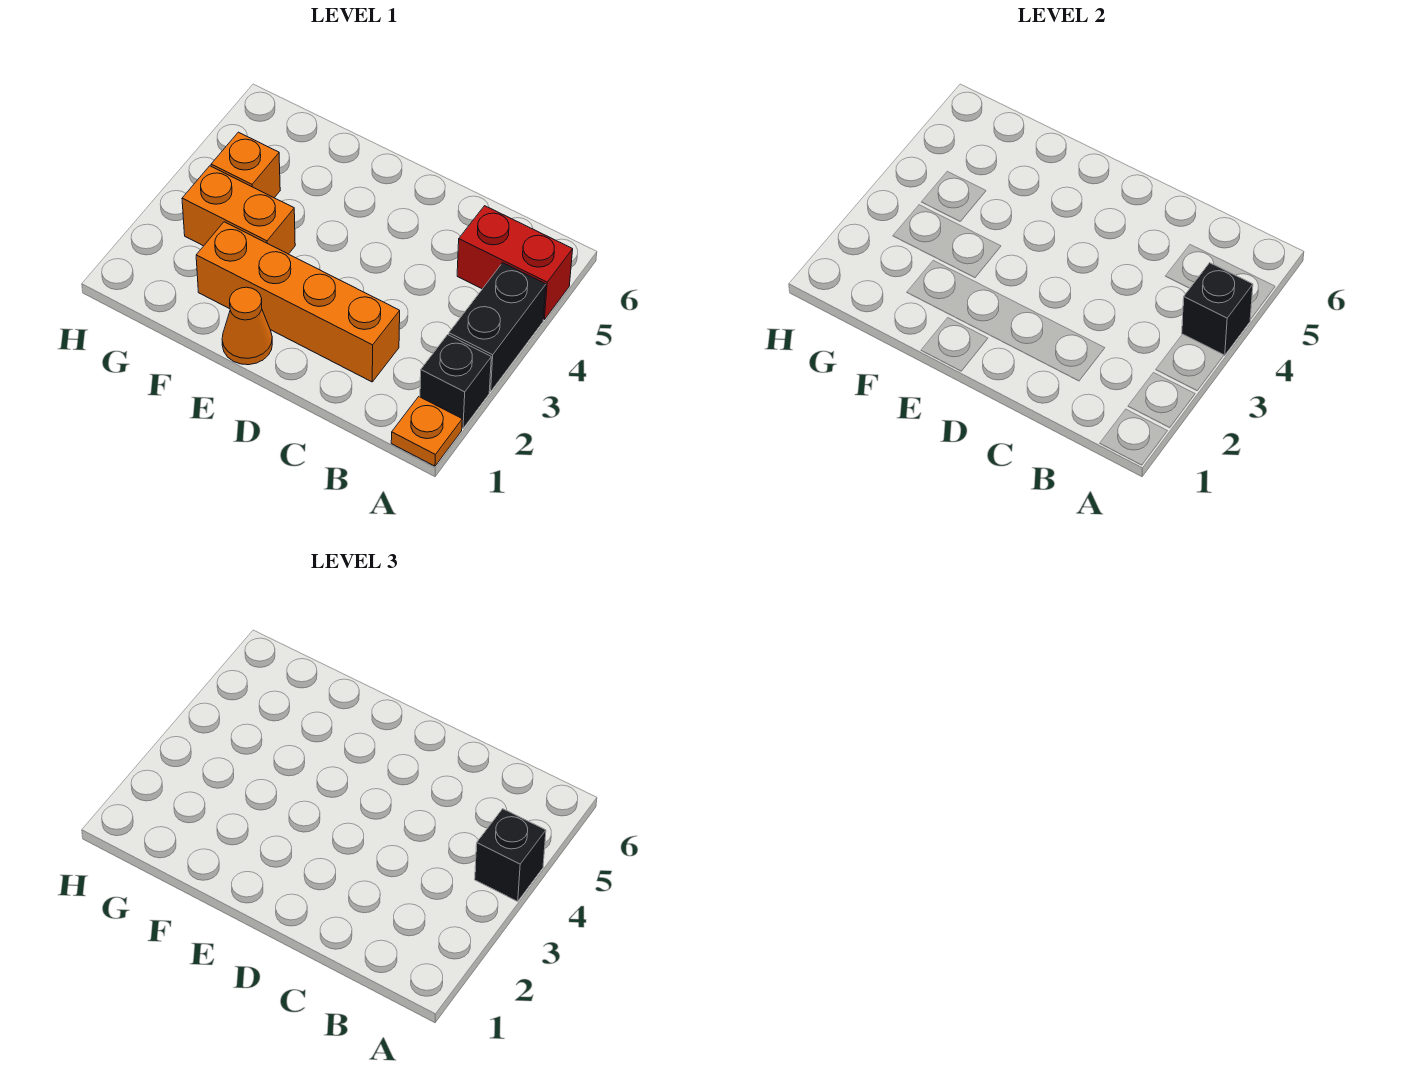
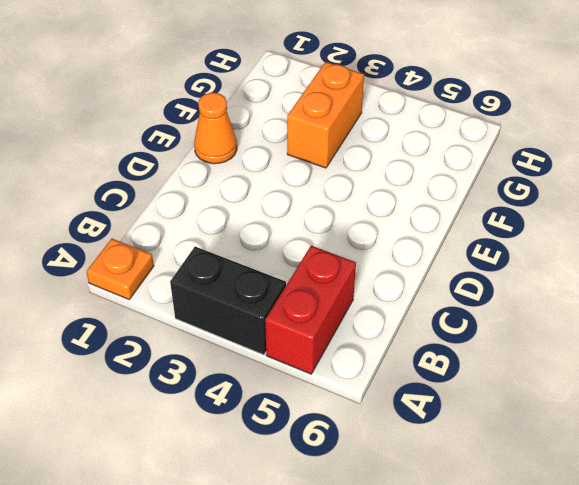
none -> black brick A2 level 1
none -> orange brick C2:F2 level 1

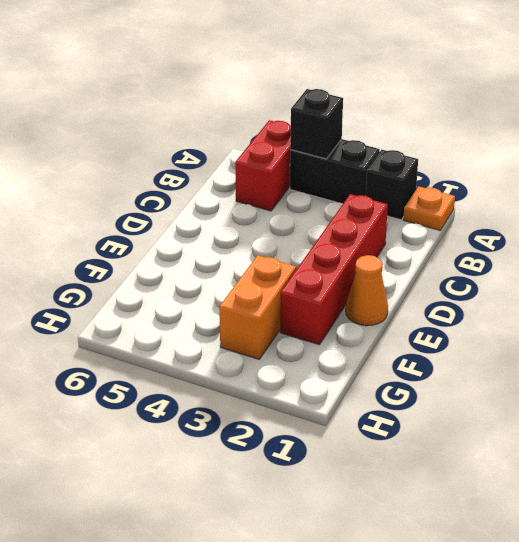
red brick C2:F2 level 1 -> orange brick C2:F2 level 1
none -> orange brick G4 level 1
none -> black brick A4 level 3

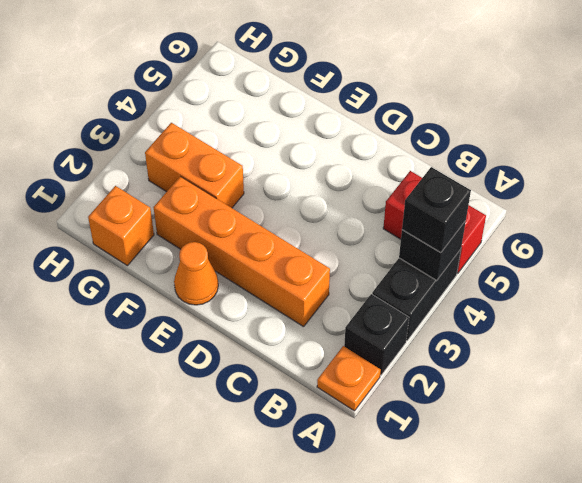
orange brick G1 level 1 -> orange brick G4 level 1

